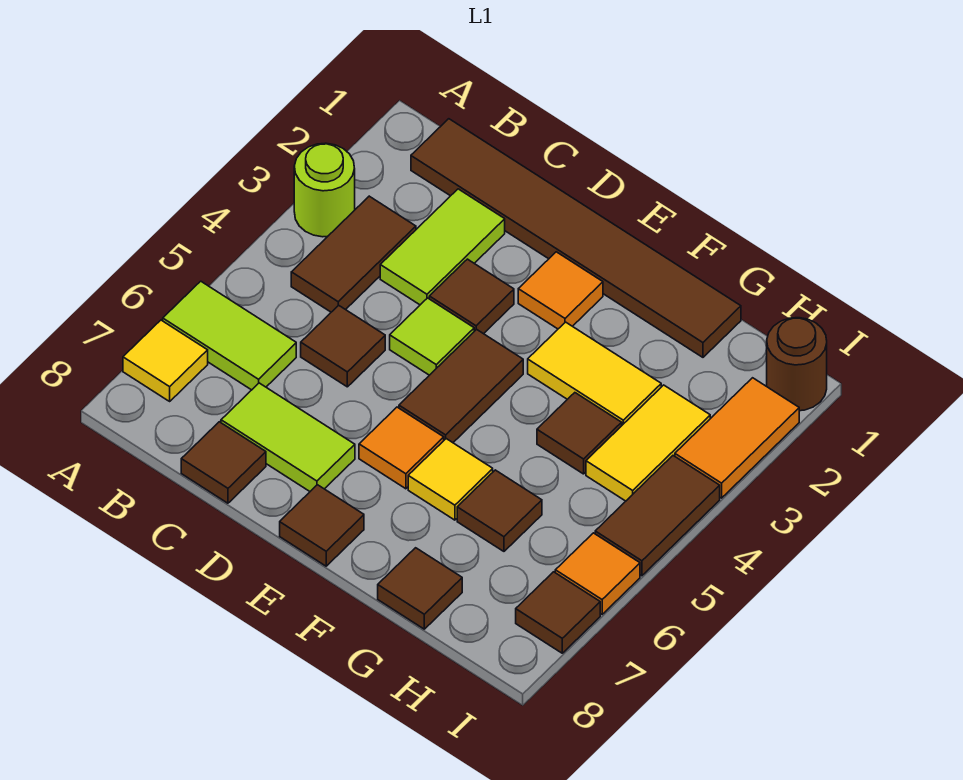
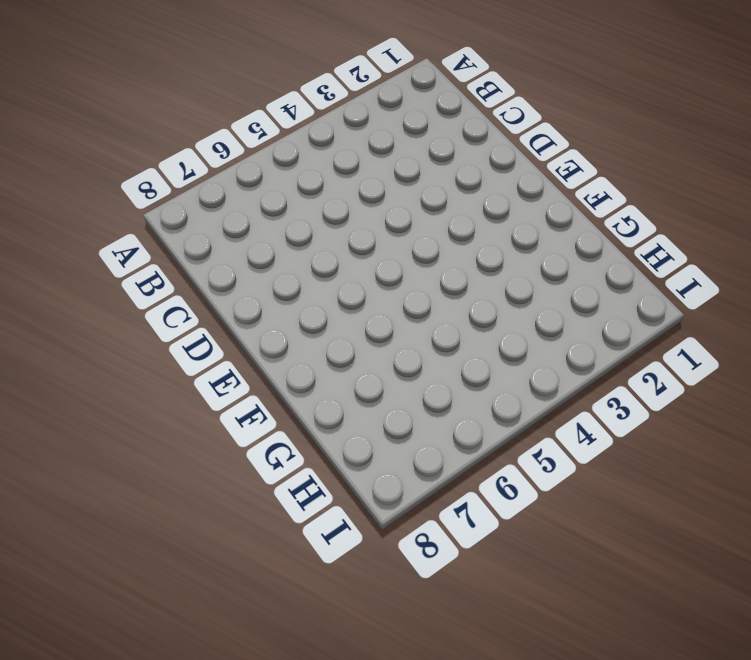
none -> lime round brick A3 level 1
none -> lime tile A6:B6 level 1
none -> yellow tile A7 level 1

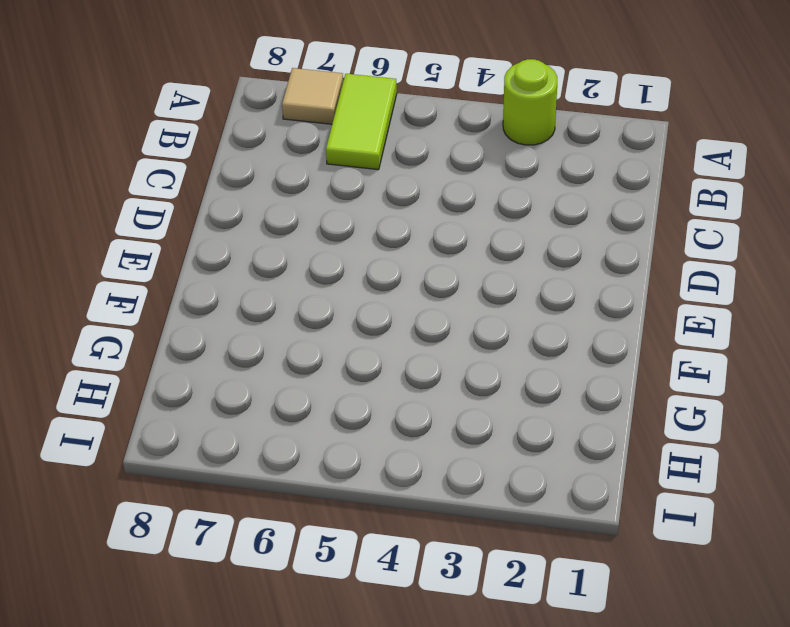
tan tile A7 level 1 -> yellow tile A7 level 1
none -> brown tile B1:G1 level 1
none -> brown tile B3:B4 level 1
none -> lime tile C2:C3 level 1

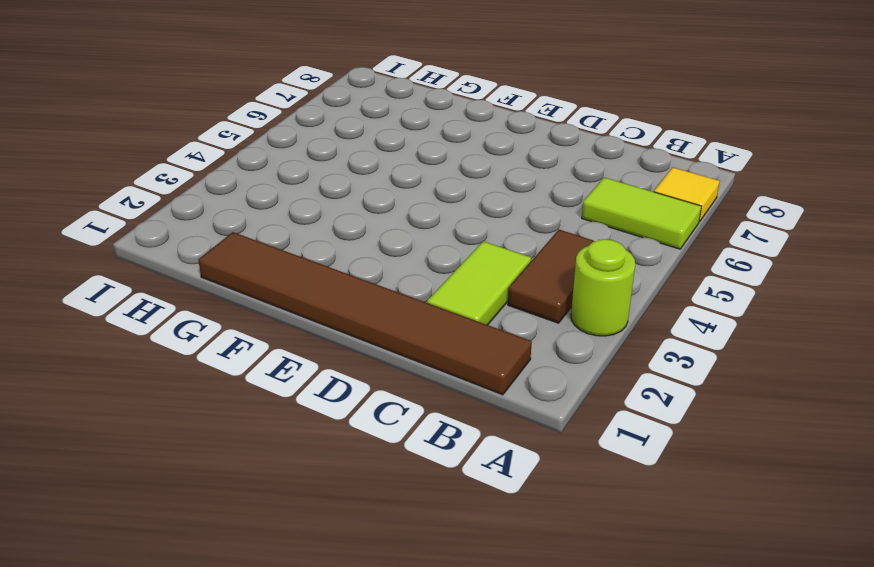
none -> brown tile C5 level 1
none -> lime tile C7:D7 level 1
none -> brown tile C8 level 1

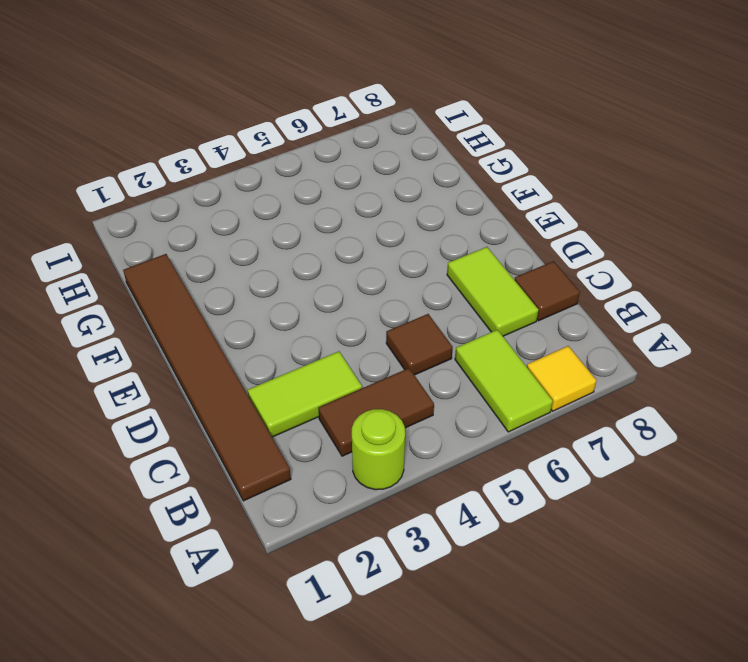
none -> brown tile D3 level 1
none -> lime tile D4 level 1
none -> orange tile E2 level 1

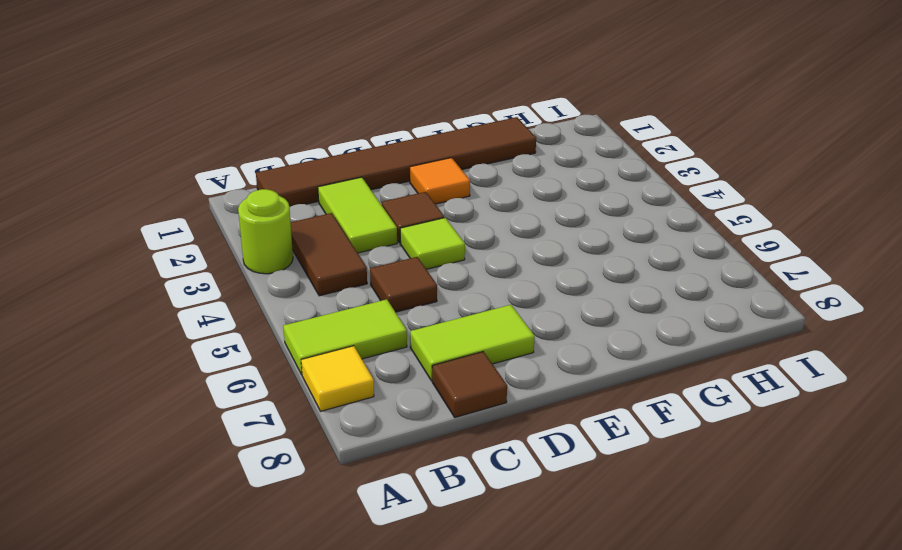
none -> brown tile E4:E5 level 1
none -> orange tile E6 level 1
none -> brown tile E8 level 1

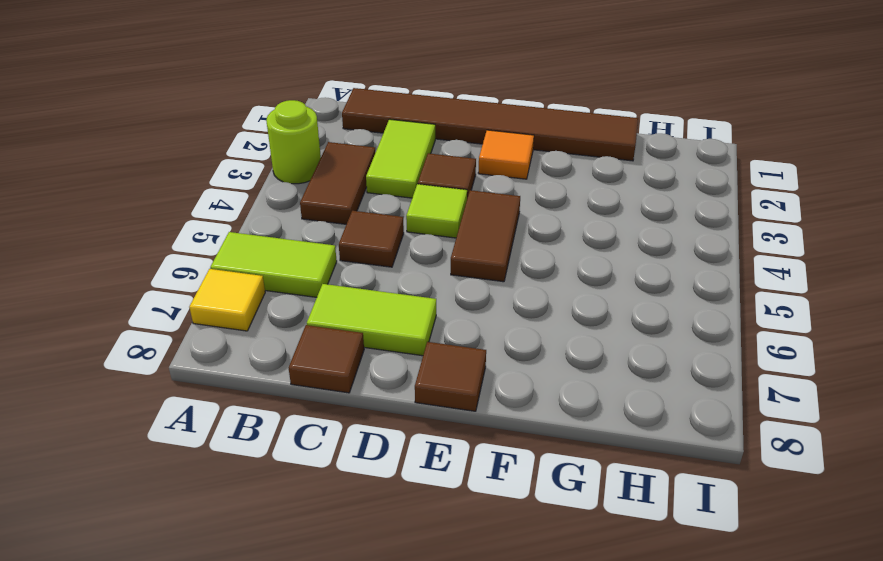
none -> orange tile E6 level 1
none -> yellow tile F3:G3 level 1
none -> yellow tile F6 level 1

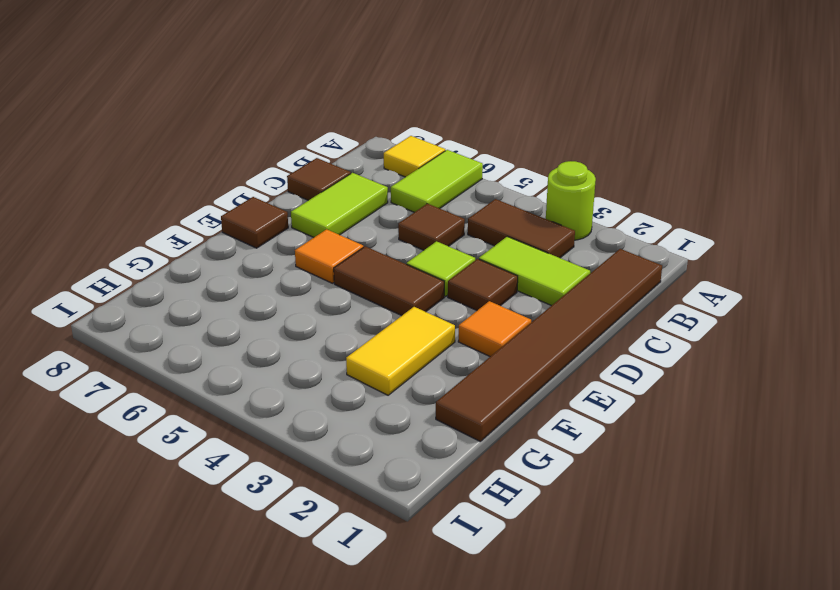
none -> yellow tile F6 level 1
none -> brown tile G4 level 1
none -> brown tile G6 level 1

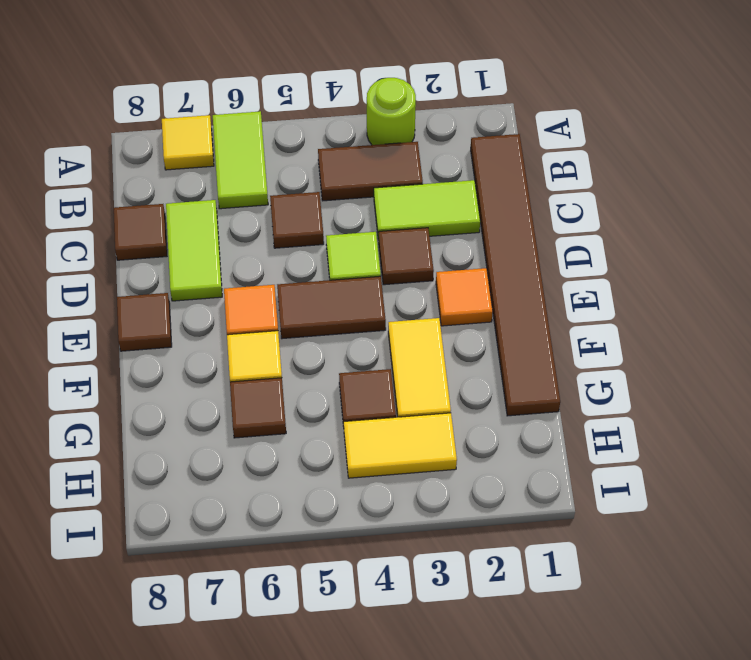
none -> brown tile G8 level 1
none -> brown round brick I1 level 1
none -> orange tile I2:I3 level 1

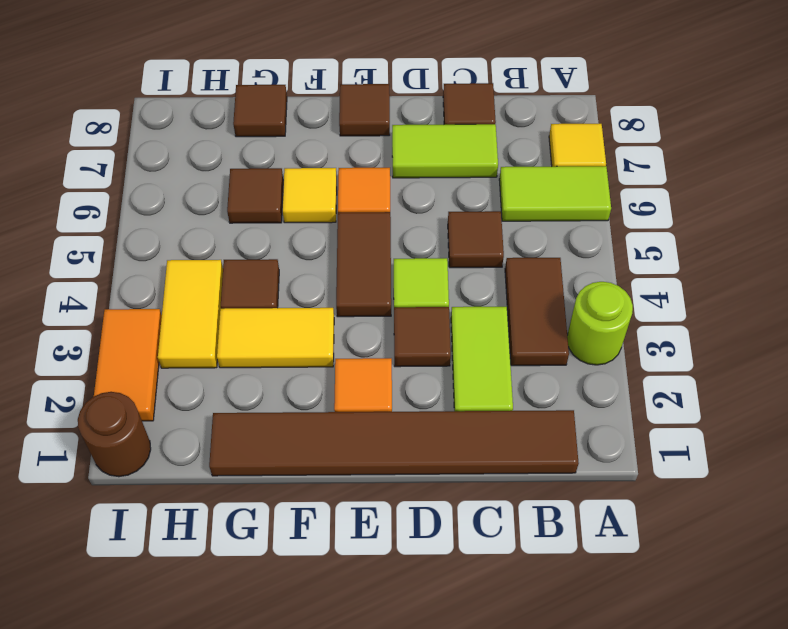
none -> brown tile I4:I5 level 1
none -> orange tile I6 level 1
none -> brown tile I7 level 1

